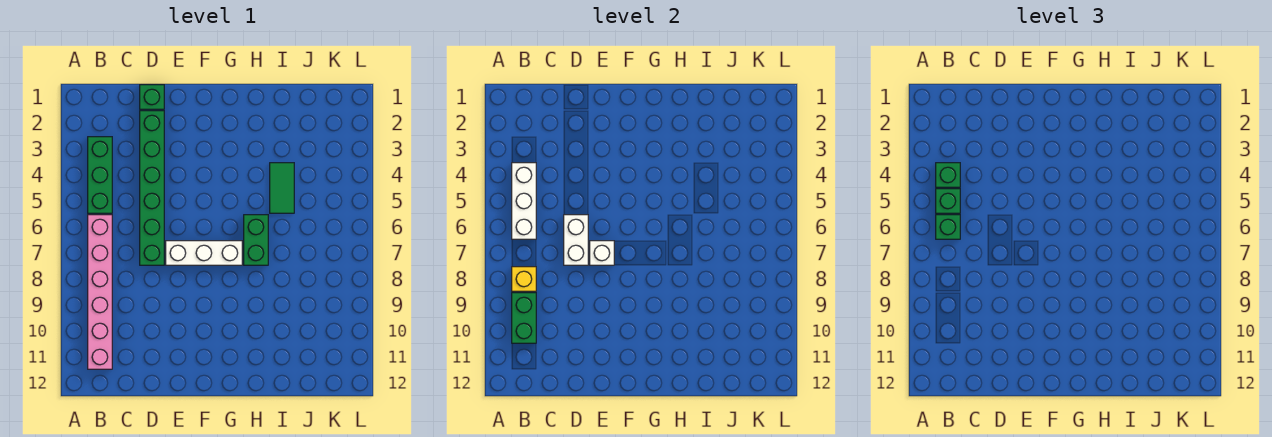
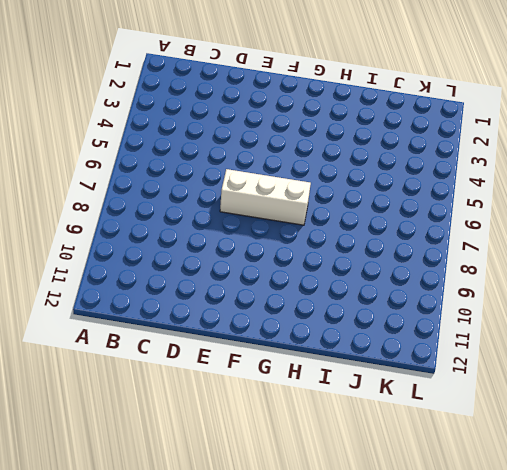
none -> green brick B3:B5 level 1
none -> pink brick B6:B11 level 1
none -> green brick D1 level 1

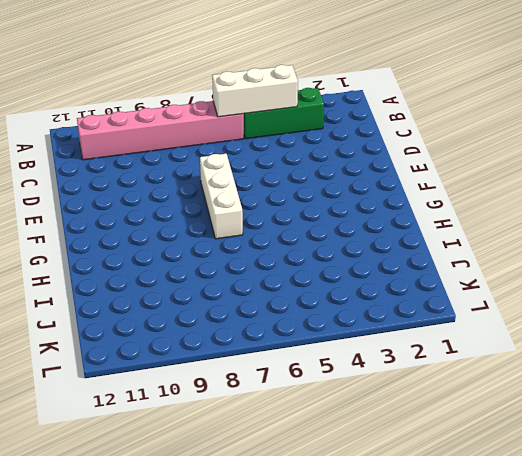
none -> green brick D1 level 1
none -> green brick D2:D7 level 1
none -> green brick H6:H7 level 1

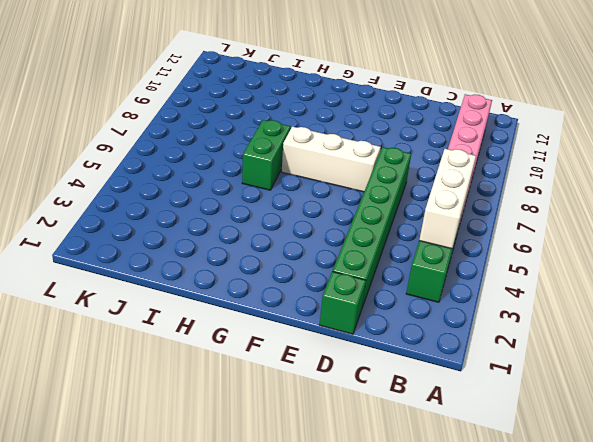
none -> green tile I4:I5 level 1
none -> yellow brick B8 level 2
none -> green brick B9:B10 level 2

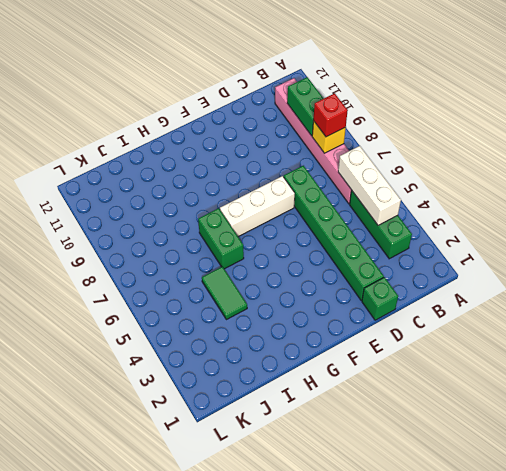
red brick B8 level 3 -> none
none -> white brick D6:D7 level 2
none -> white brick E7 level 2
none -> green brick B4 level 3

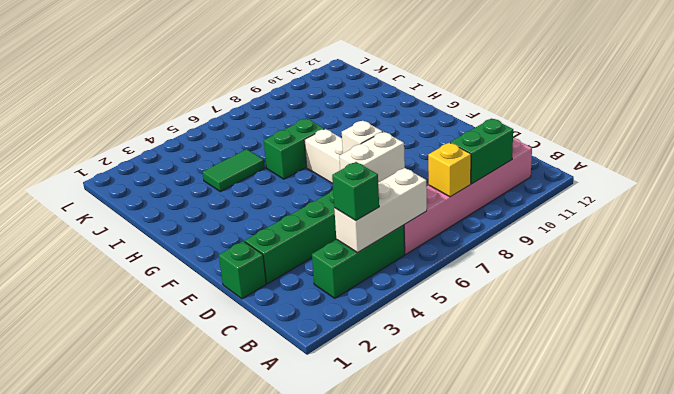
none -> green brick B5 level 3
none -> green brick B6 level 3

